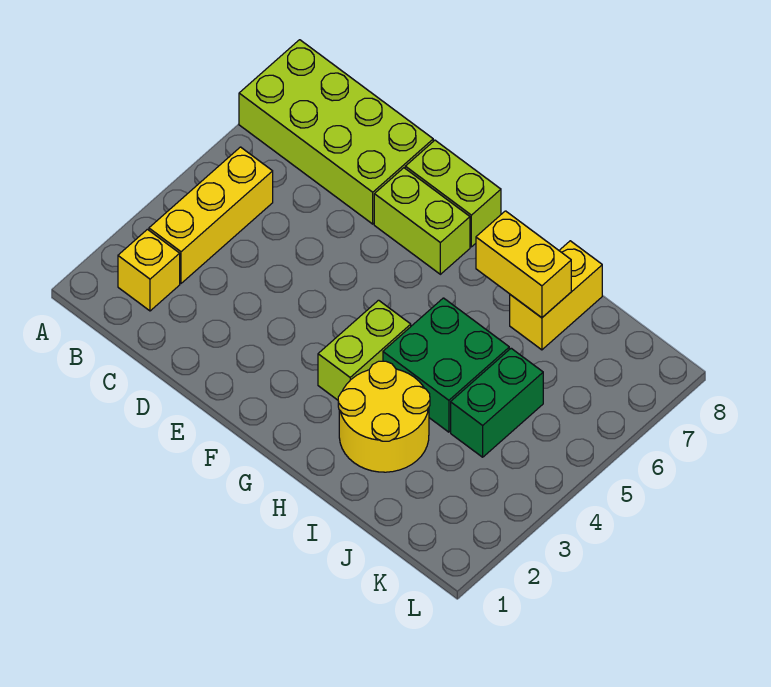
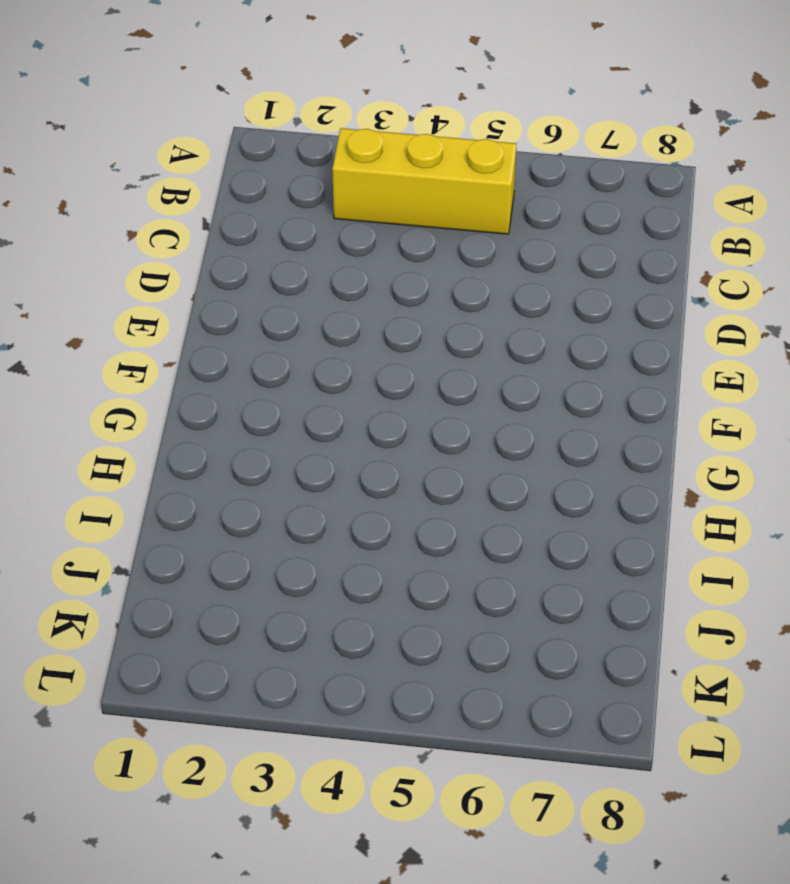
none -> lime brick A7:D8 level 1
none -> yellow brick B2 level 1

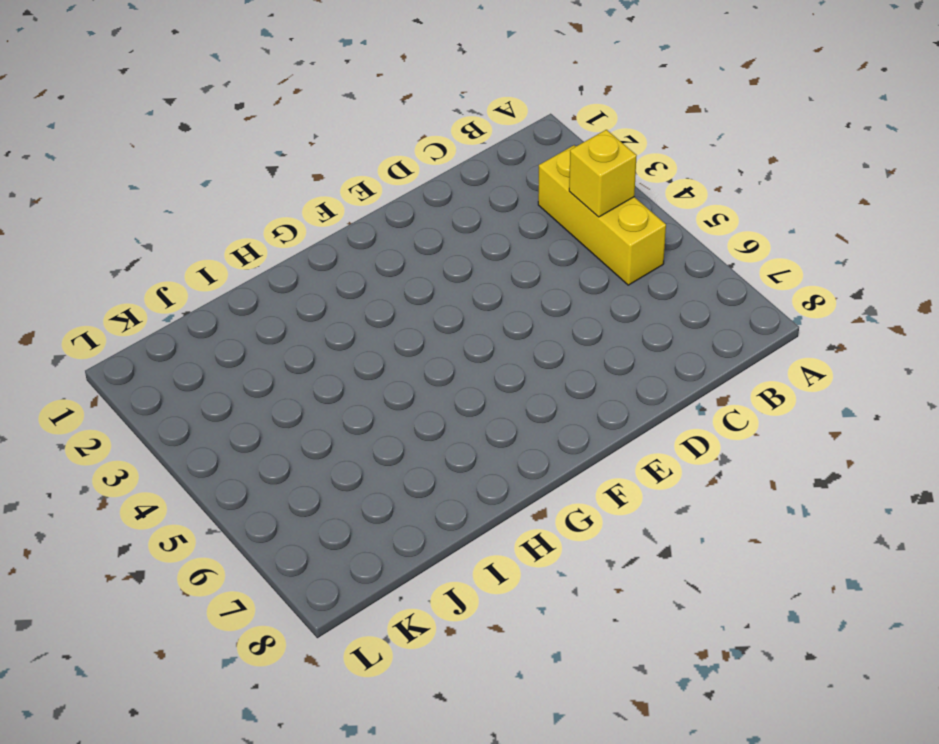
yellow brick B4 level 2 -> yellow brick B2 level 1
none -> lime brick A7:D8 level 1
none -> lime brick E7:F7 level 1

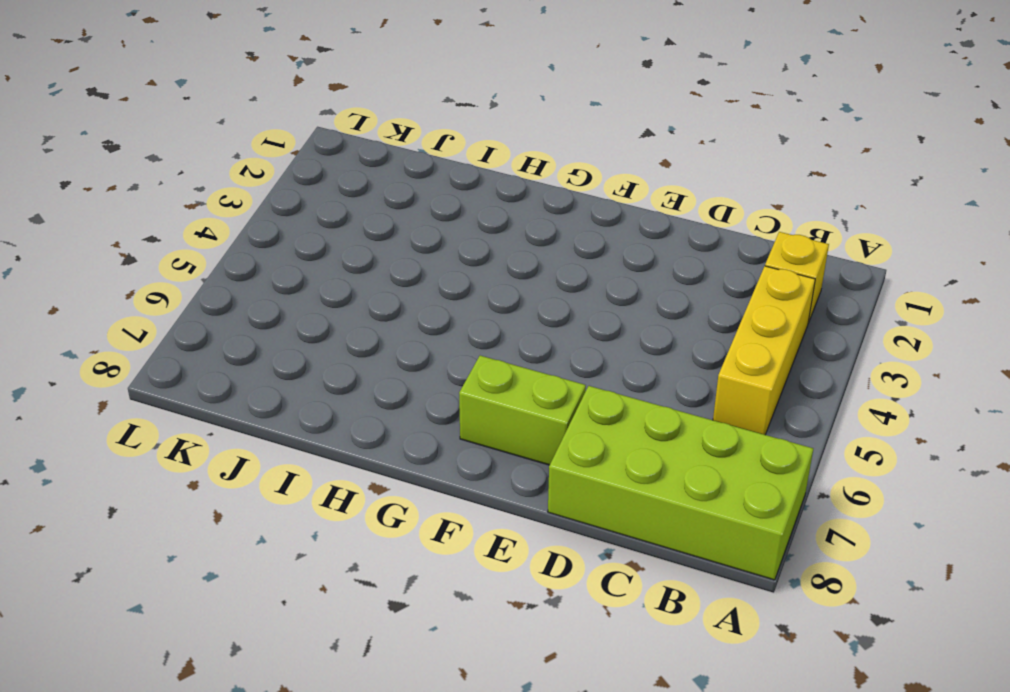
none -> lime brick E8:F8 level 1
none -> lime brick G3:G4 level 1

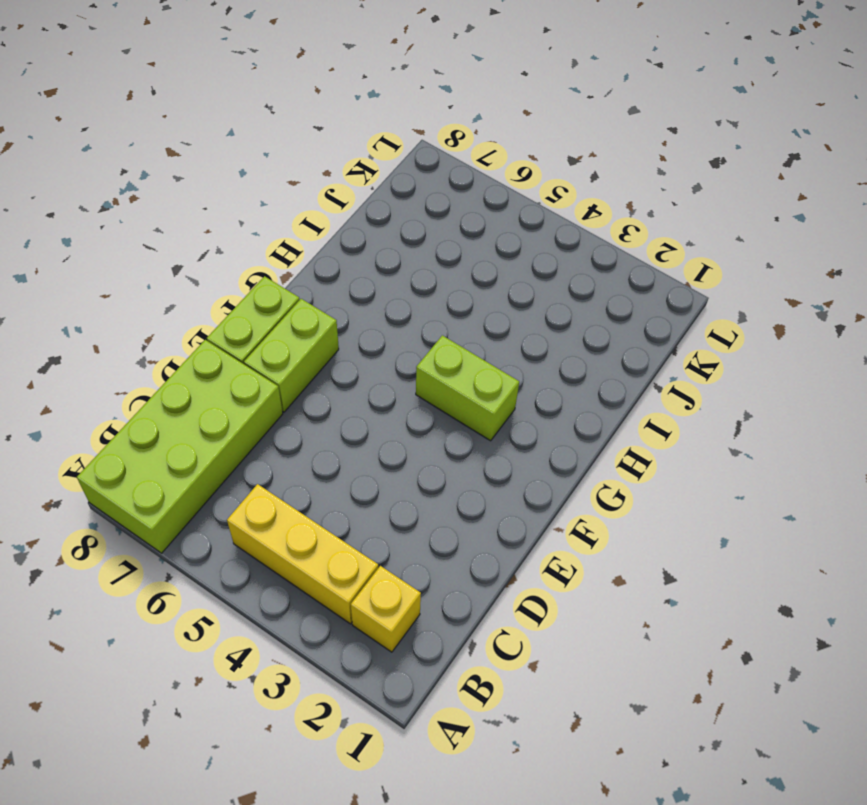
none -> yellow round brick H2:I3 level 1
none -> green brick H4:I5 level 1

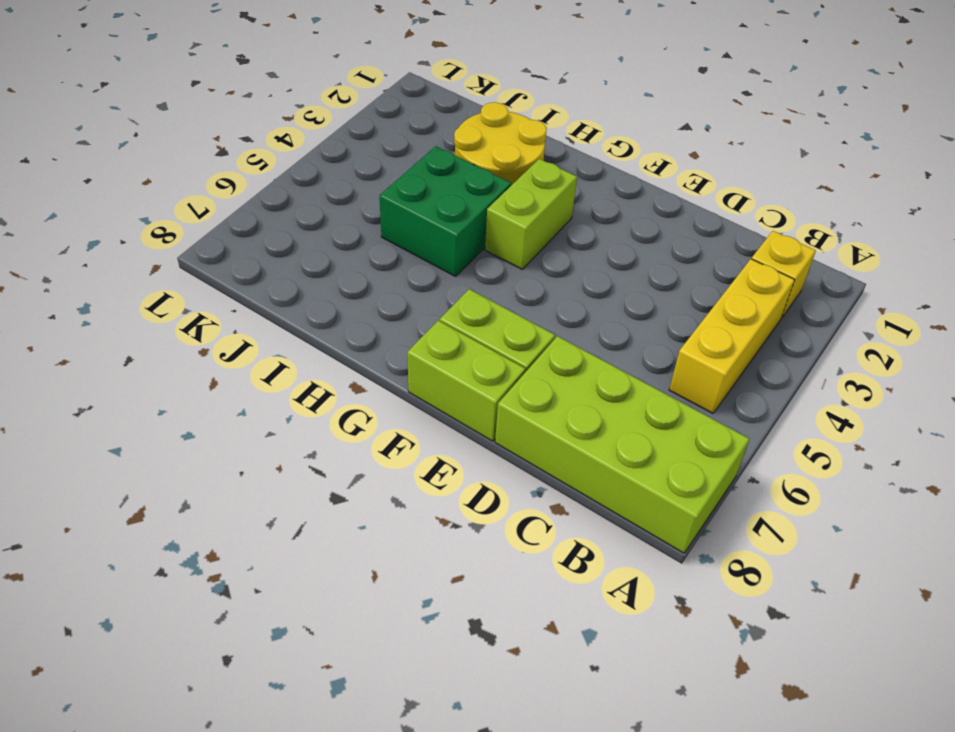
none -> yellow brick I7:I8 level 1
none -> green brick J4:J5 level 1

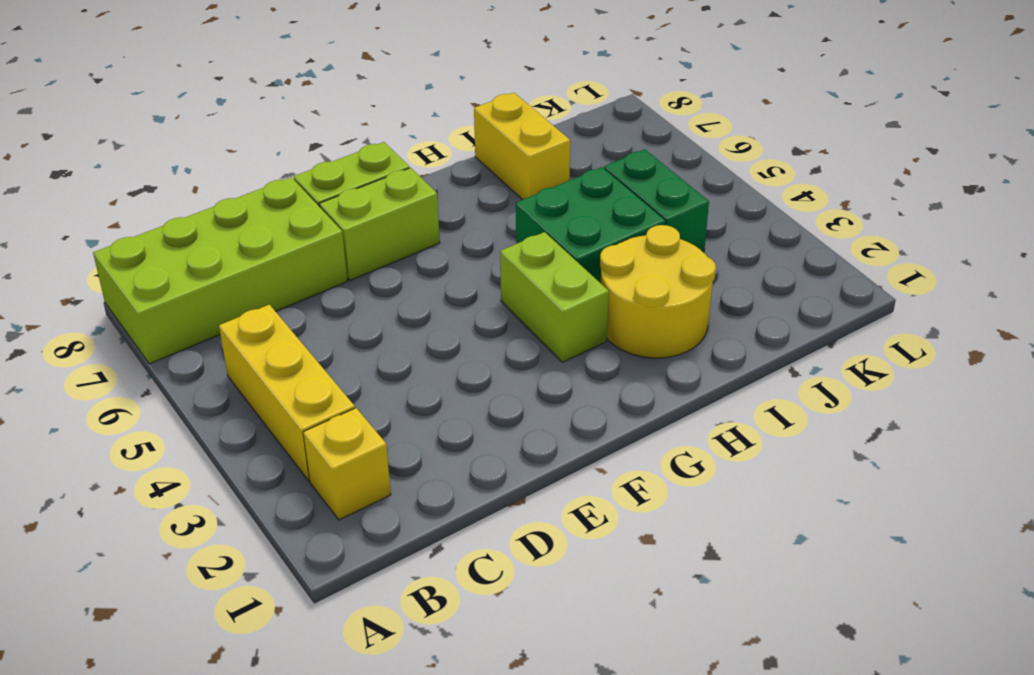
none -> yellow brick H7:I7 level 2

